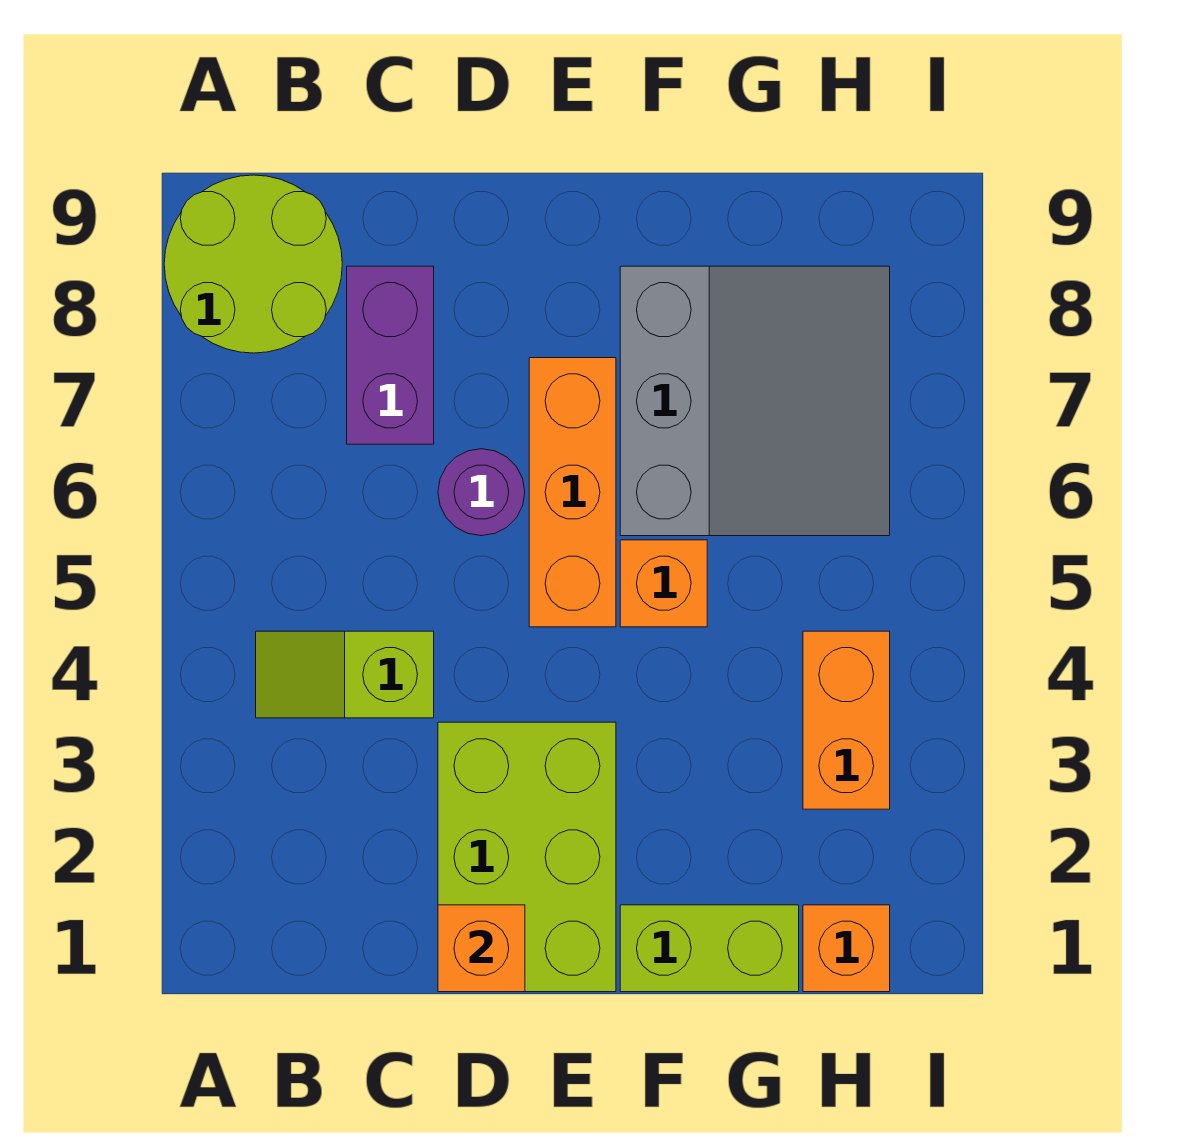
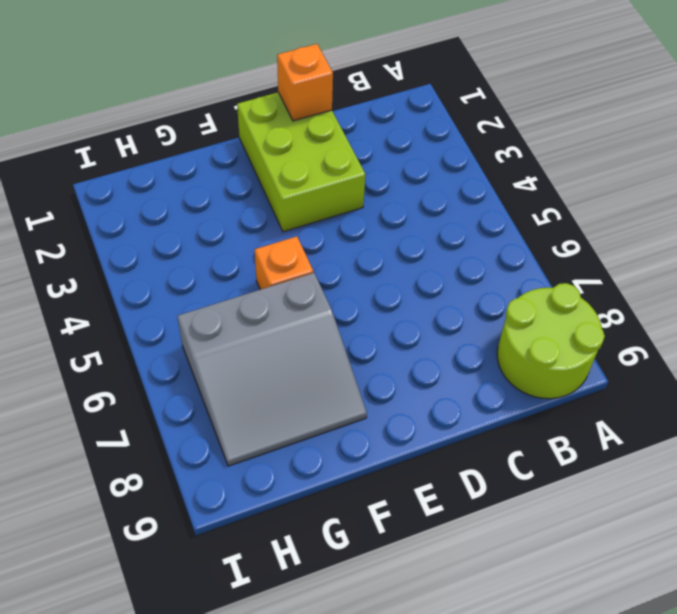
grey slope F6:H8 level 1 top 6 -> grey slope F6:H8 level 1 top F
none -> lime slope B4:C4 level 1 top C
none -> purple brick C7:C8 level 1
none -> purple round brick D6 level 1

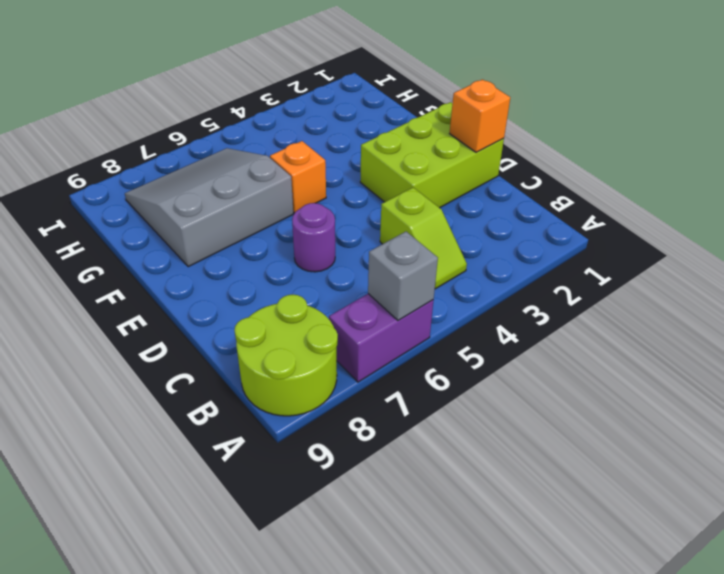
purple brick A6:A7 level 1 -> purple brick C7:C8 level 1
grey brick A6 level 2 -> none
none -> orange brick E5:E7 level 1
none -> lime brick F1:G1 level 1
none -> orange brick H1 level 1

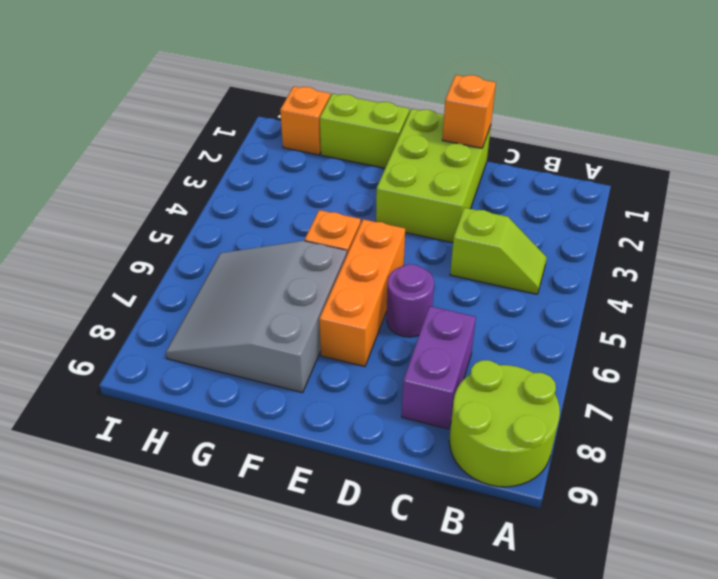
none -> orange brick H3:H4 level 1

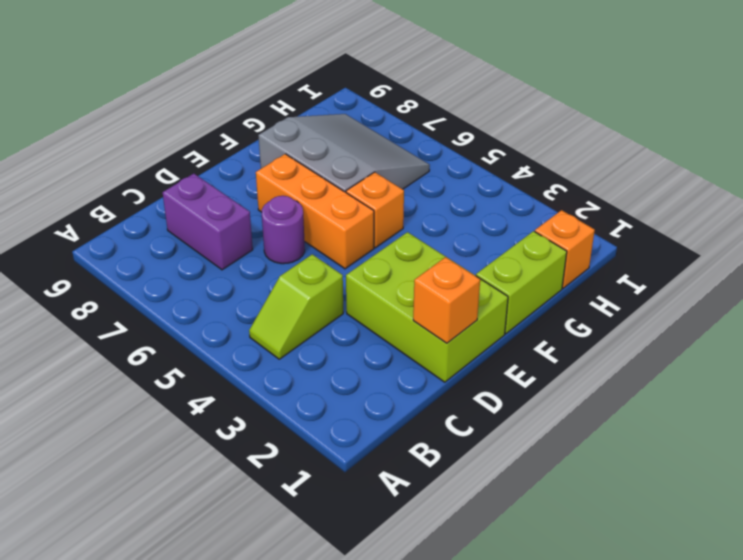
none -> lime round brick A8:B9 level 1
none -> orange brick H3:H4 level 1

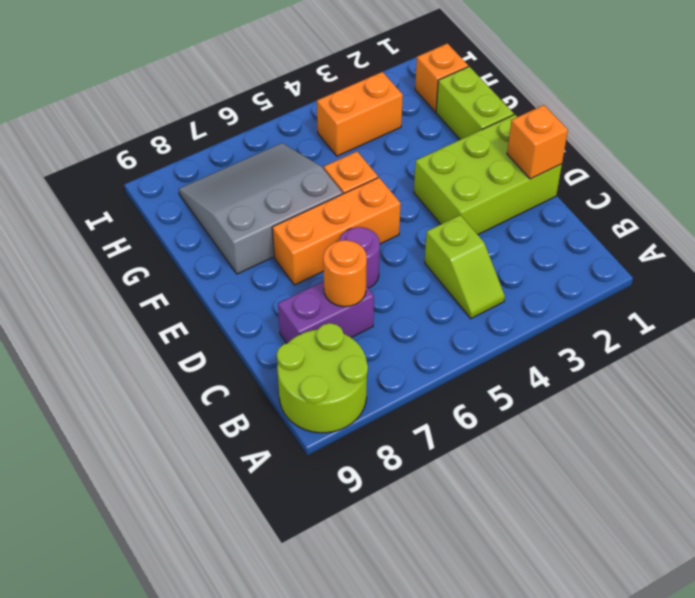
orange round brick C7 level 2 -> none

